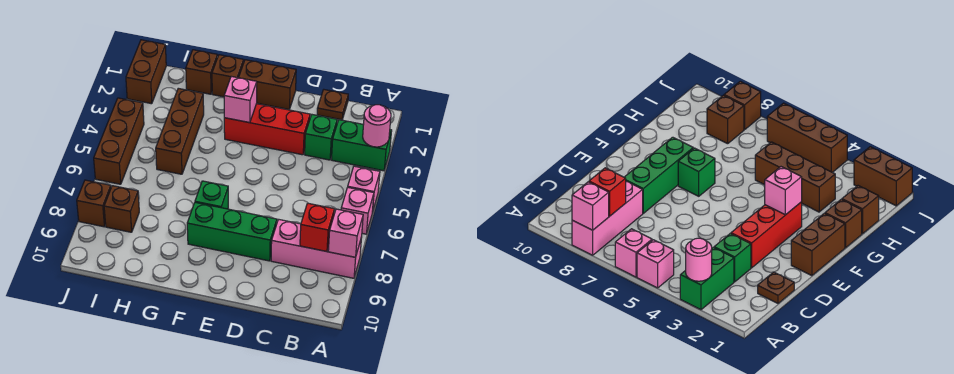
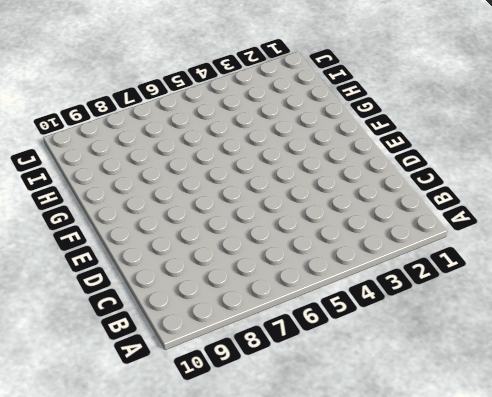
none -> green brick A3:B3 level 1
none -> pink brick A5 level 1
none -> pink brick A6 level 1

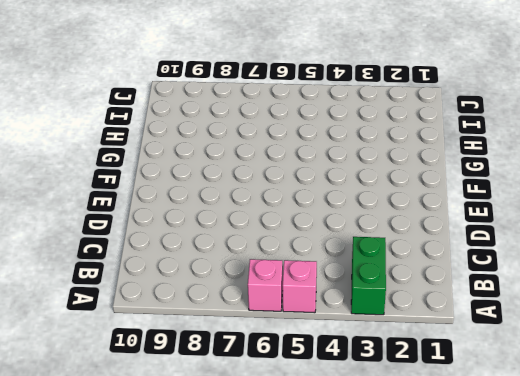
none -> pink brick A8:C8 level 1
none -> brown plate C1 level 1
none -> green brick C3 level 1

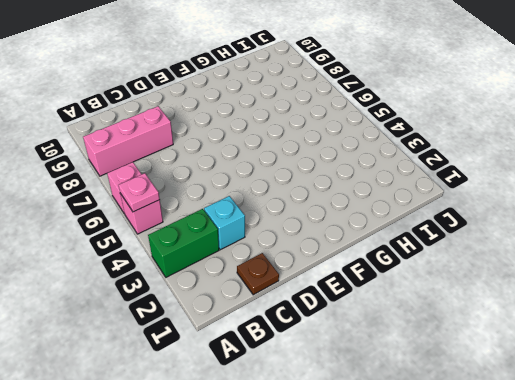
pink plate A5 level 2 -> none
cyan brick C3 level 1 -> green brick C3 level 1
none -> red brick D3:F3 level 1
none -> green brick D8:F8 level 1
none -> brown brick E1:F1 level 1

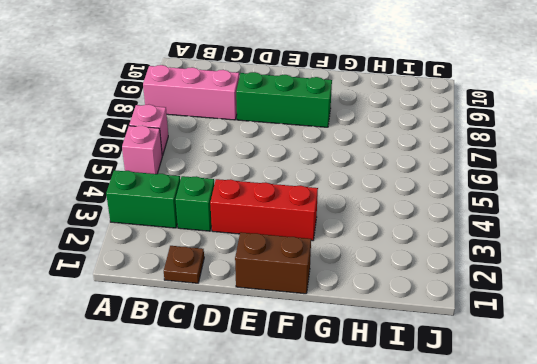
none -> green brick F7 level 1
none -> brown brick G1 level 1
none -> brown brick H1 level 1

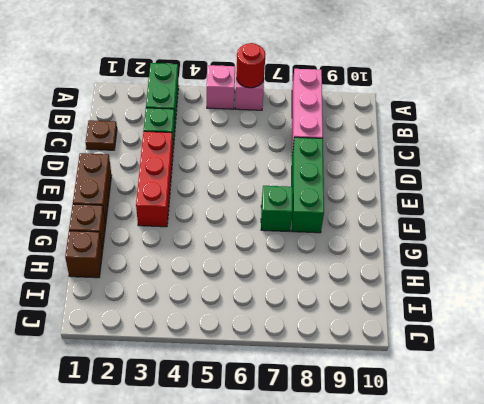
red round brick A6 level 2 -> none
none -> brown brick H3:H5 level 1
none -> brown brick I8 level 1
none -> brown brick J1:J2 level 1

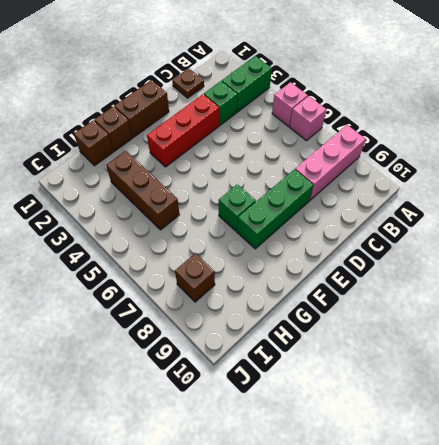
none -> brown brick J1:J2 level 1
none -> brown brick J4:J6 level 1
none -> brown brick J8 level 1

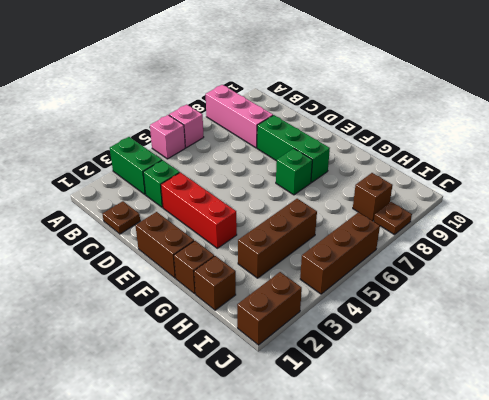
brown plate J8 level 1 -> brown brick J8 level 1
none -> pink round brick A3 level 2
none -> pink brick A8 level 2
none -> red brick B8 level 2

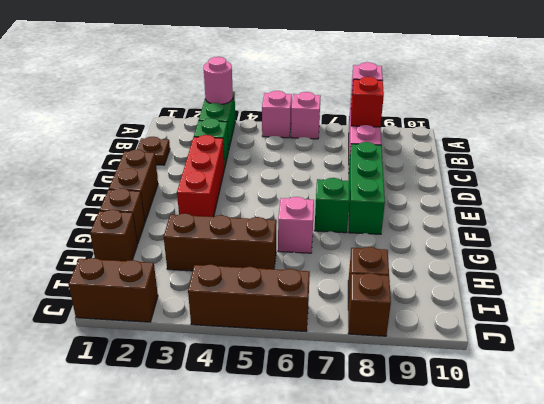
pink brick G6 level 1 -> pink brick F3 level 2

